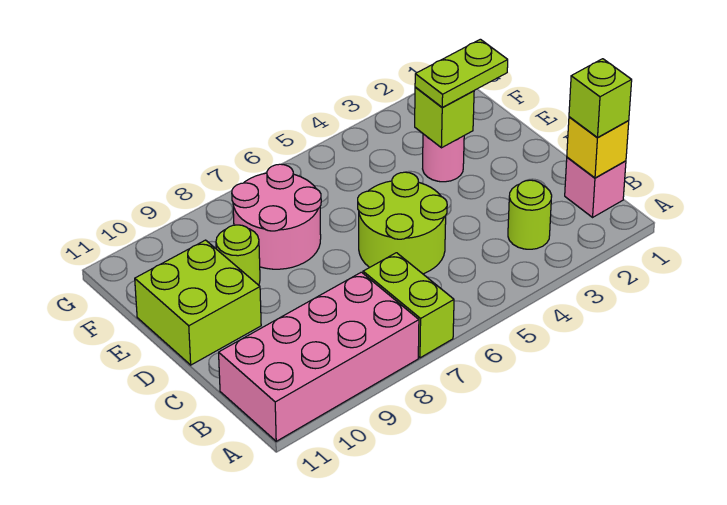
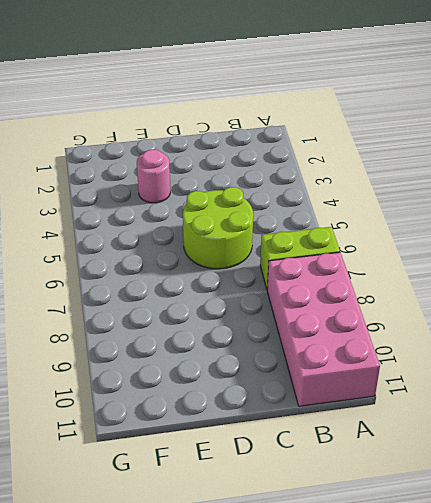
none -> pink brick B1 level 1
none -> lime round brick B3 level 1
none -> lime brick D10:E11 level 1

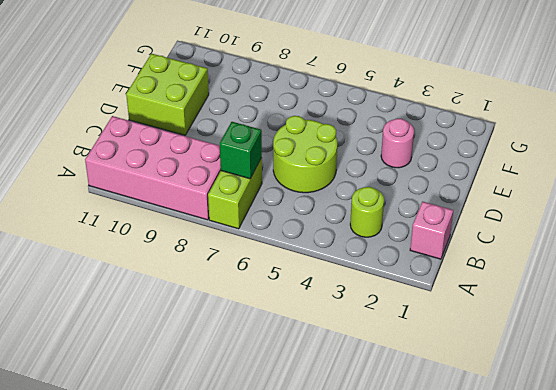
green brick B7 level 2 -> none
none -> pink round brick E7:F8 level 1
none -> lime round brick E9 level 1
none -> yellow brick B1 level 2

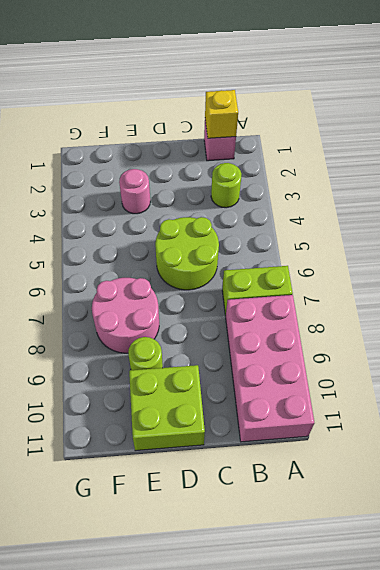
none -> lime brick E3 level 2
none -> lime brick B1 level 3
none -> lime plate E2:E3 level 3

